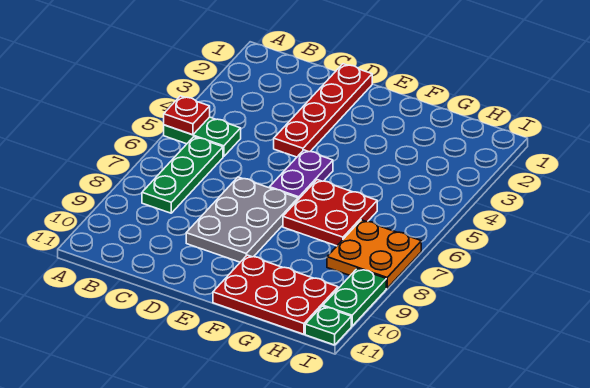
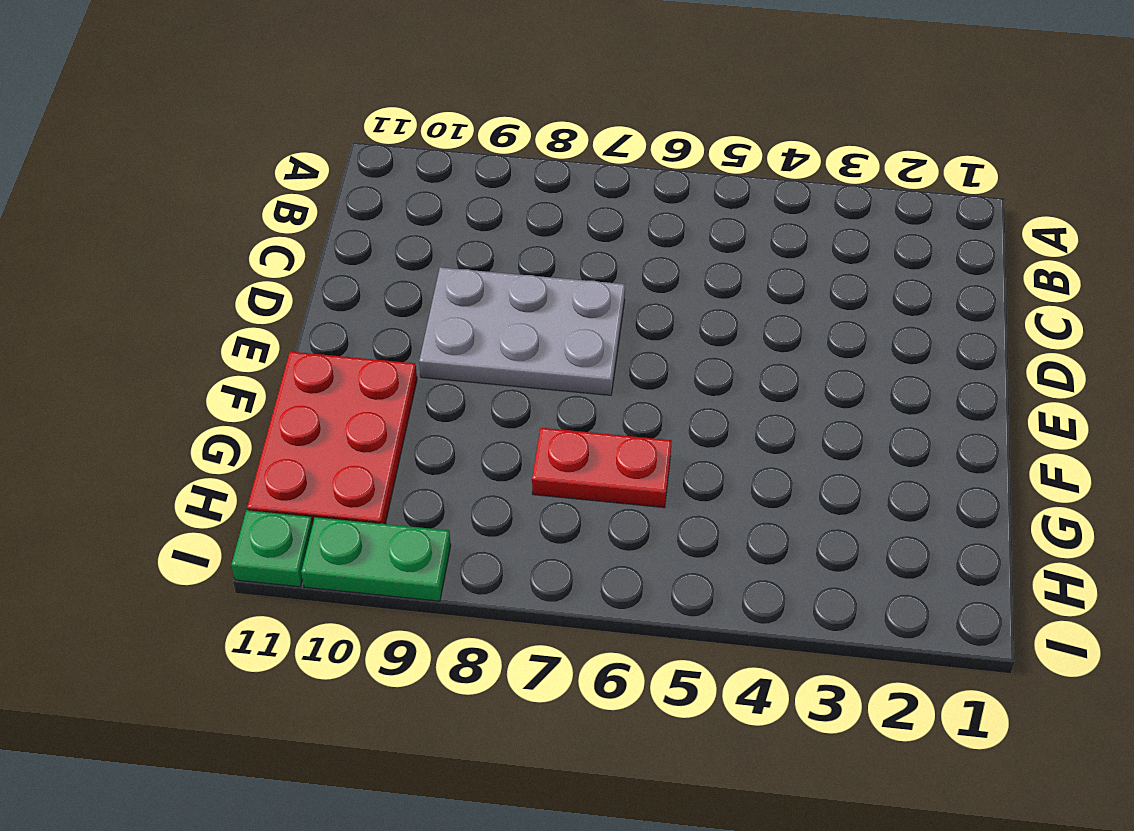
red plate G6:G7 level 1 -> red plate F6:G7 level 1
none -> green plate A5:B5 level 1
none -> green plate B6:B8 level 1

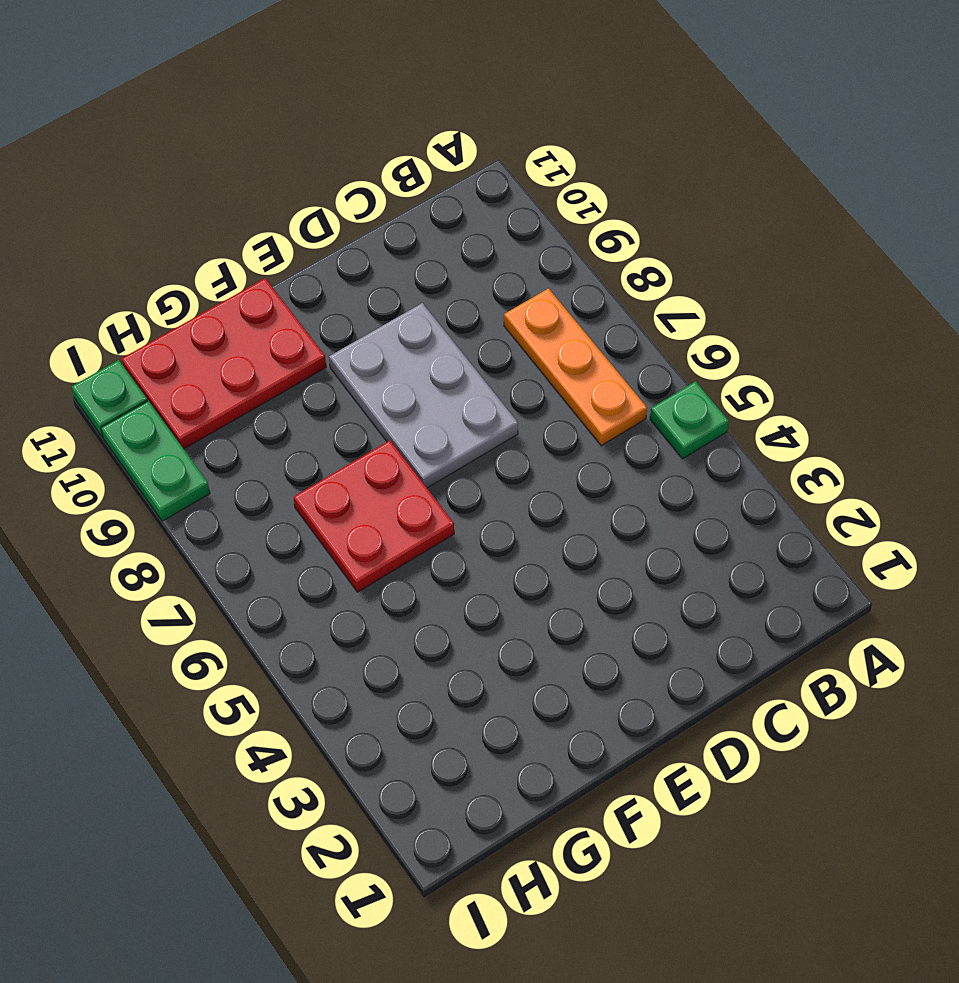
green plate A5 level 1 -> green plate A5:B5 level 1
orange plate B6:B8 level 1 -> green plate B6:B8 level 1
none -> red plate D1:D4 level 1
none -> purple plate E5:E6 level 1

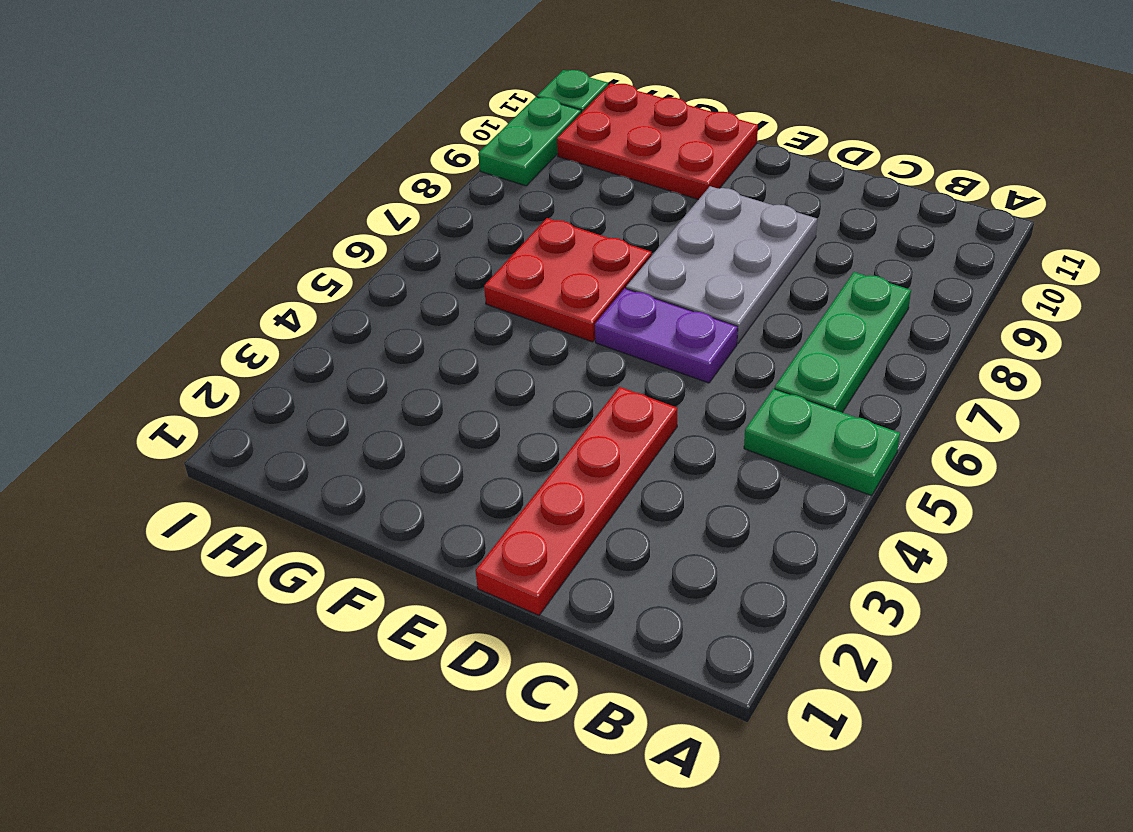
purple plate D6:E6 level 1 -> purple plate E5:E6 level 1
none -> orange plate H7:I8 level 1
none -> red plate A5 level 2

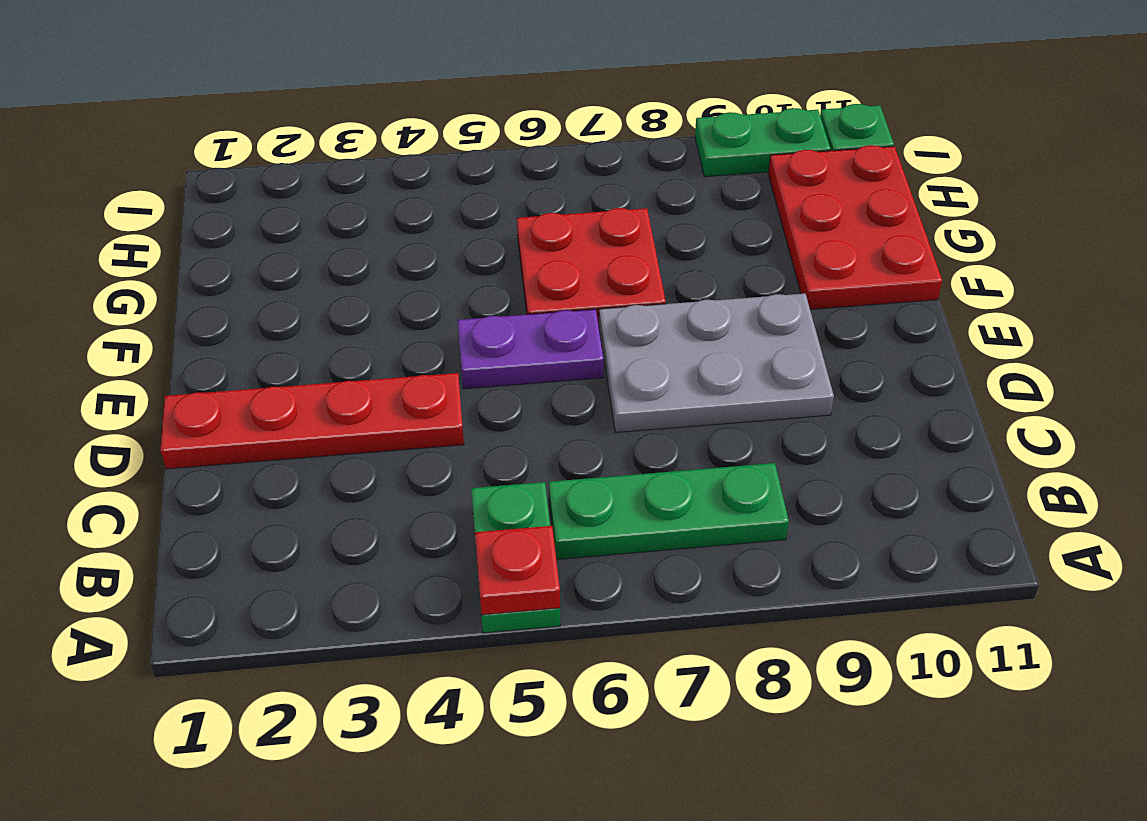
none -> orange plate H7:I8 level 1

